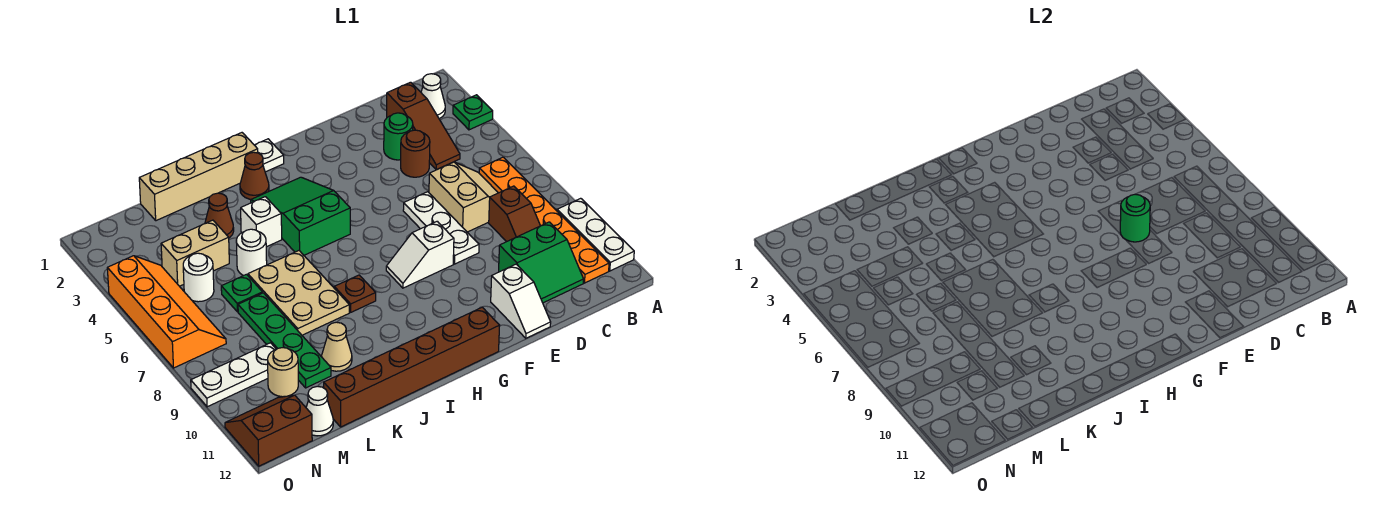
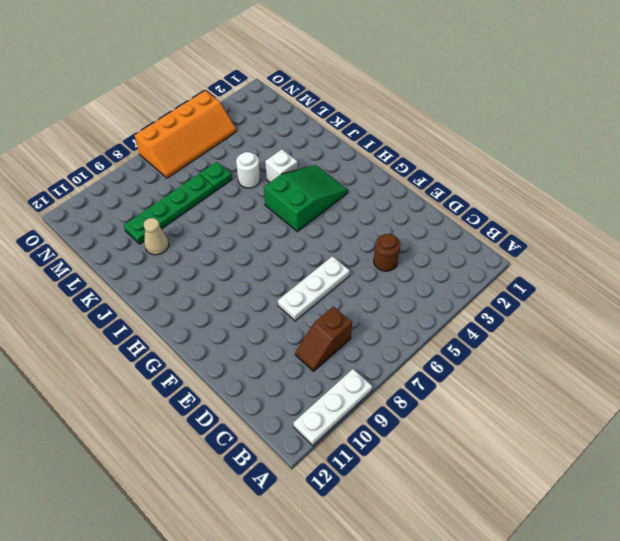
none -> green plate A3 level 1
none -> white cone B2 level 1
none -> orange plate B6:B11 level 1
none -> brown slope C2:C4 level 1 top 2

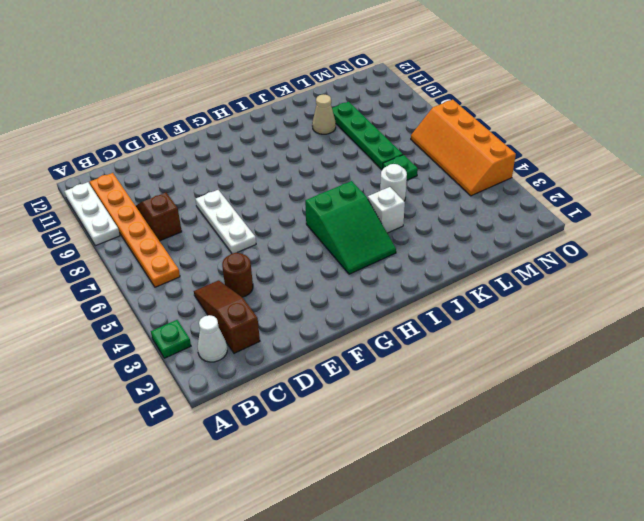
none -> tan slope C6:D7 level 1 top D
none -> green slope C10:D11 level 1 top 10
none -> green round brick D3 level 1
none -> white slope E11:E12 level 1 top 11

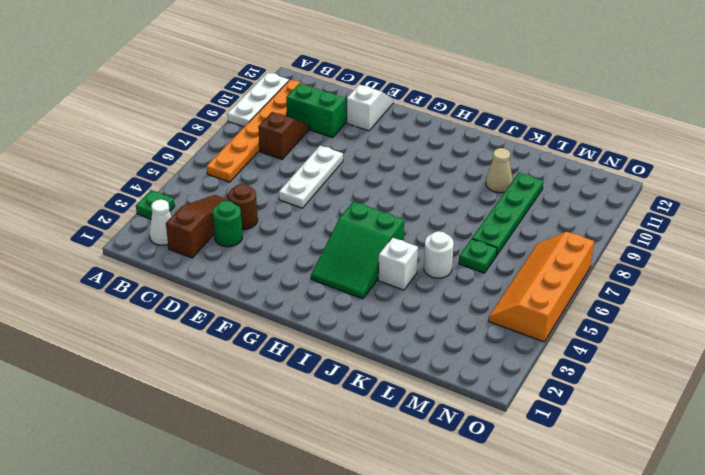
none -> tan slope C6:D7 level 1 top D
none -> white slope F8:G8 level 1 top F
none -> brown brick G12:L12 level 1
none -> white plate H1 level 1

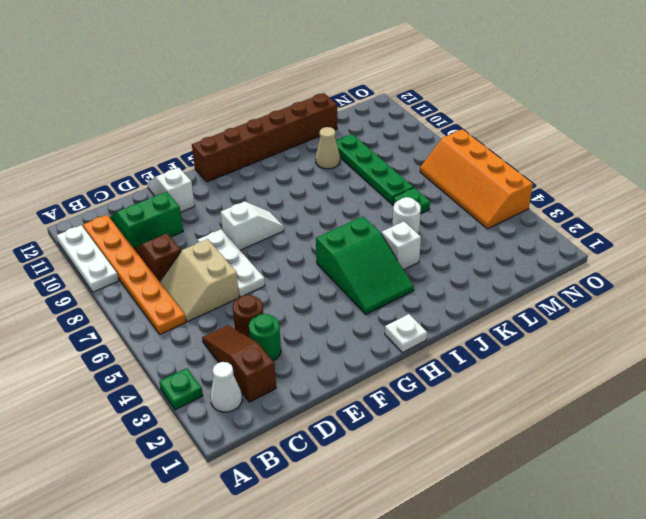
none -> tan brick I1:L1 level 1
none -> brown cone I2 level 1
none -> brown plate I8 level 1
none -> tan plate J6:K8 level 1

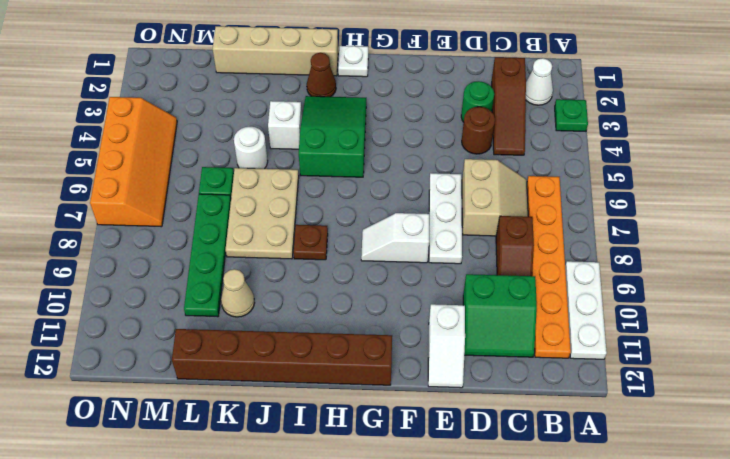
none -> brown cone K3 level 1
none -> tan brick L4:M4 level 1
none -> white round brick M5 level 1
none -> white plate M9:O9 level 1

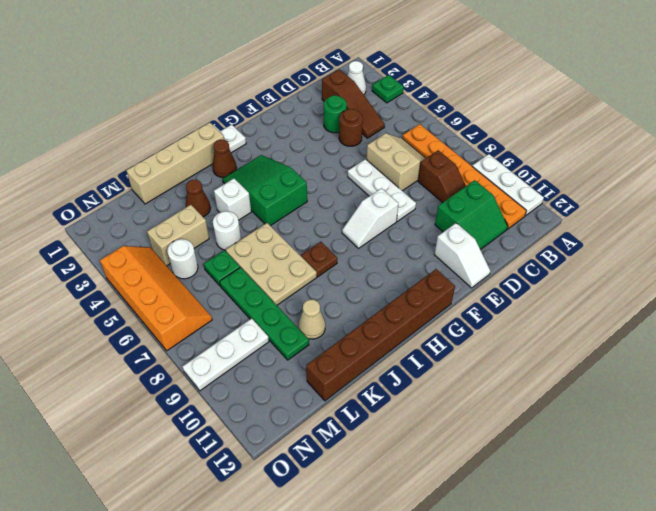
none -> tan round brick M10 level 1
none -> white cone M12 level 1
none -> brown slope N11:O12 level 1 top 12
none -> green round brick E7 level 2

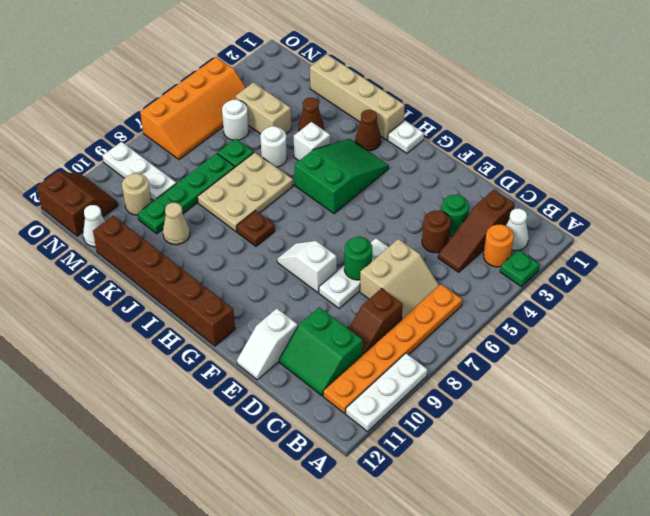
orange round brick B3 level 1 -> none

